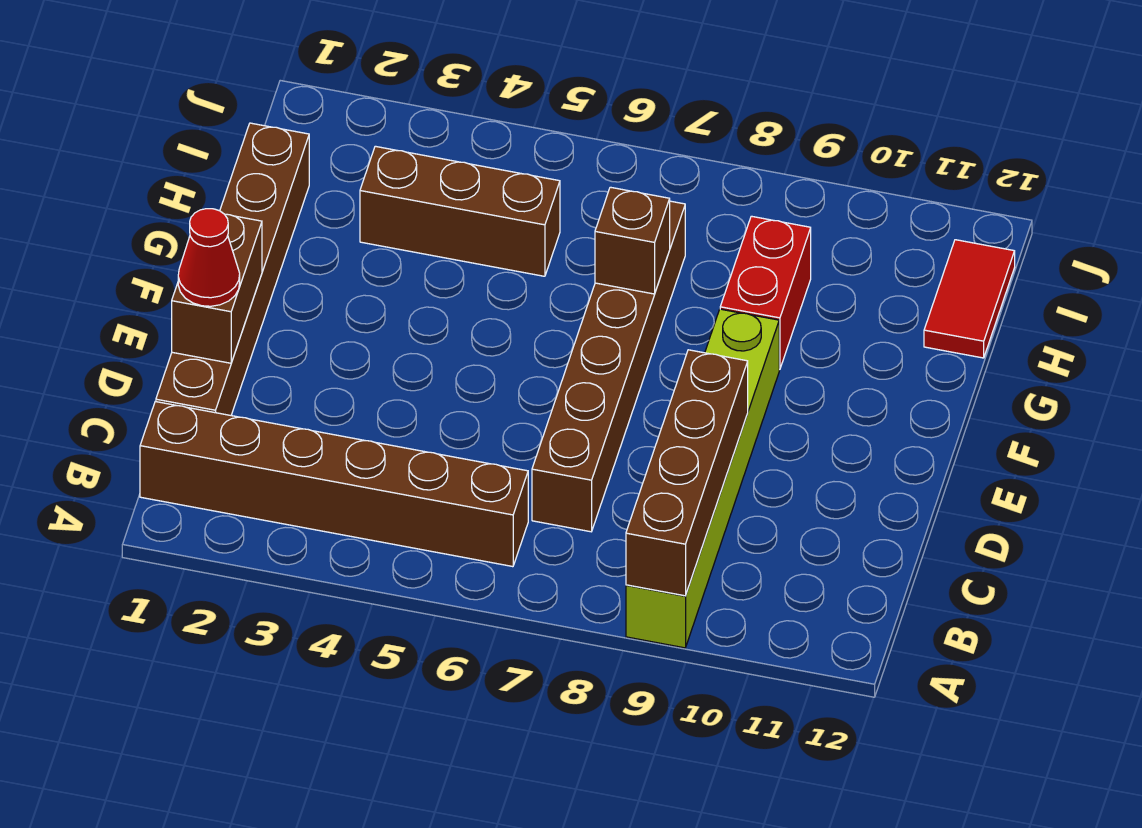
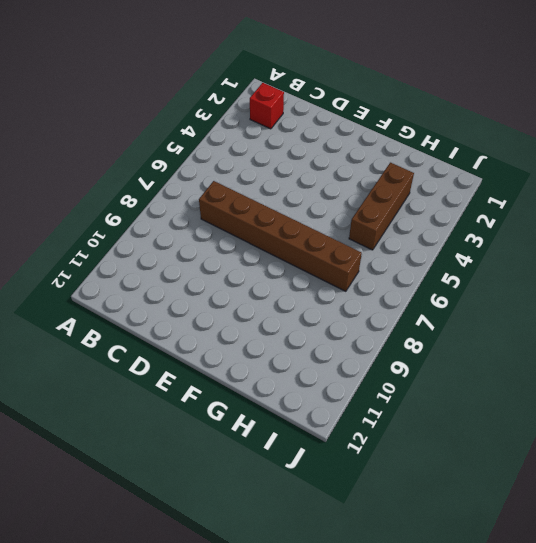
red brick B2 level 1 -> brown brick B1:B6 level 1
none -> lime brick A9:F9 level 1
none -> brown brick C1:H1 level 1

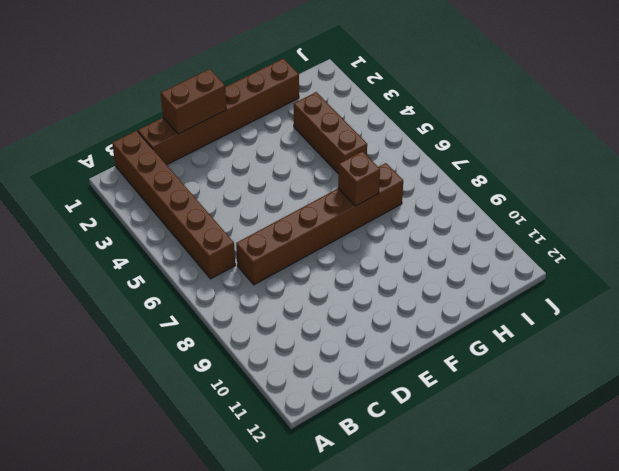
none -> lime brick A9:F9 level 1
none -> red brick G9:H9 level 1

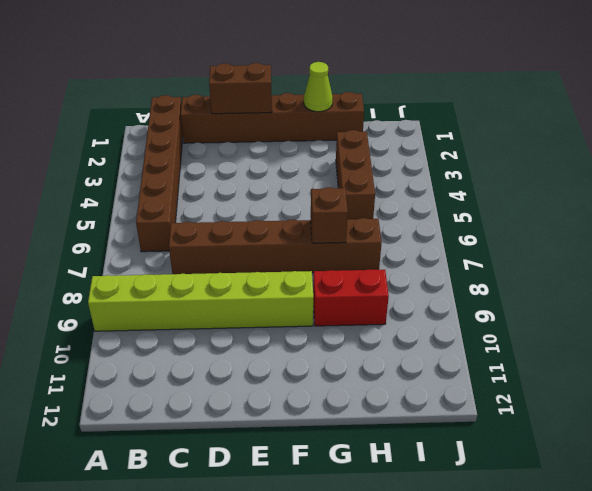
lime cone G1 level 2 -> none
none -> red tile H12:I12 level 1
none -> brown brick A9:D9 level 2

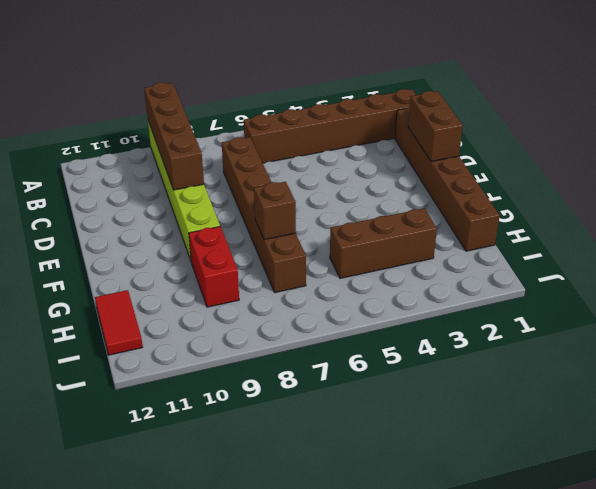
none -> red cone D1 level 3

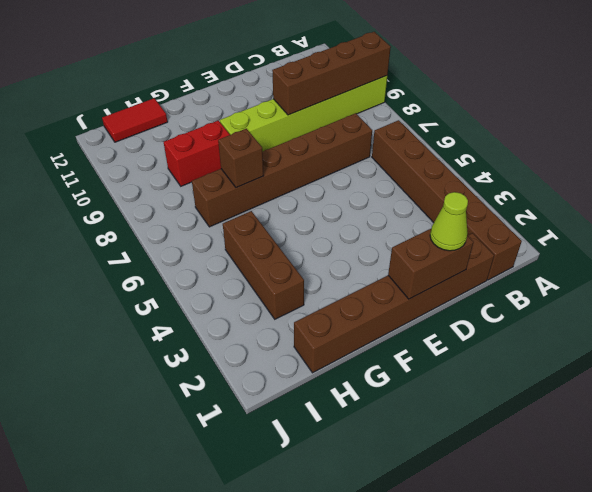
lime cone D1 level 3 -> red cone D1 level 3

